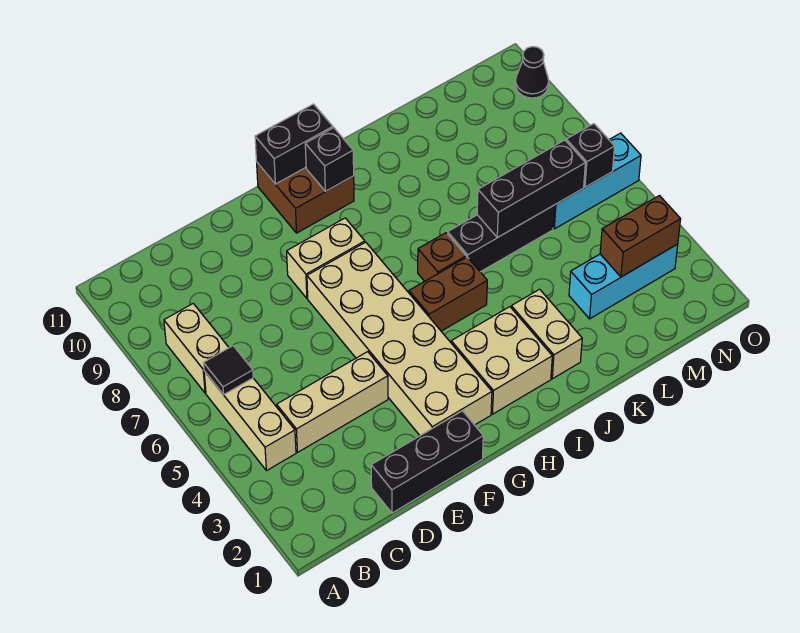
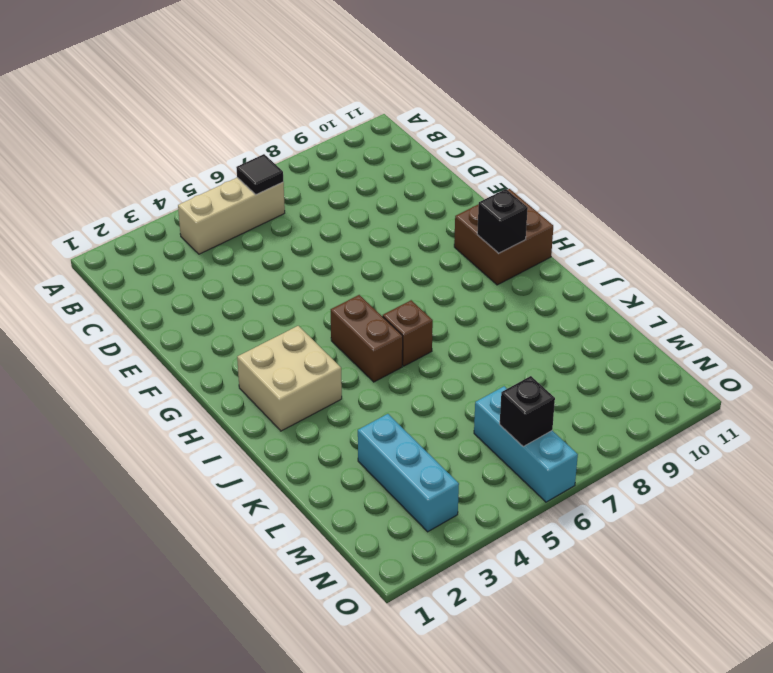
none -> tan brick B7:B8 level 1
none -> tan brick C4:E4 level 1
none -> black brick D1:F1 level 1

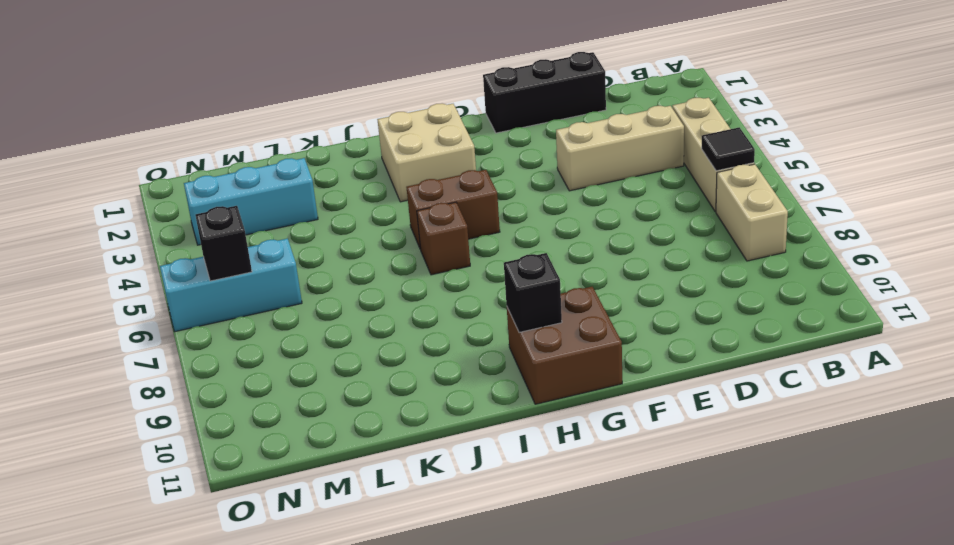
none -> tan brick F2:G7 level 1
none -> tan brick F8:G8 level 1
none -> tan brick J2:J3 level 1

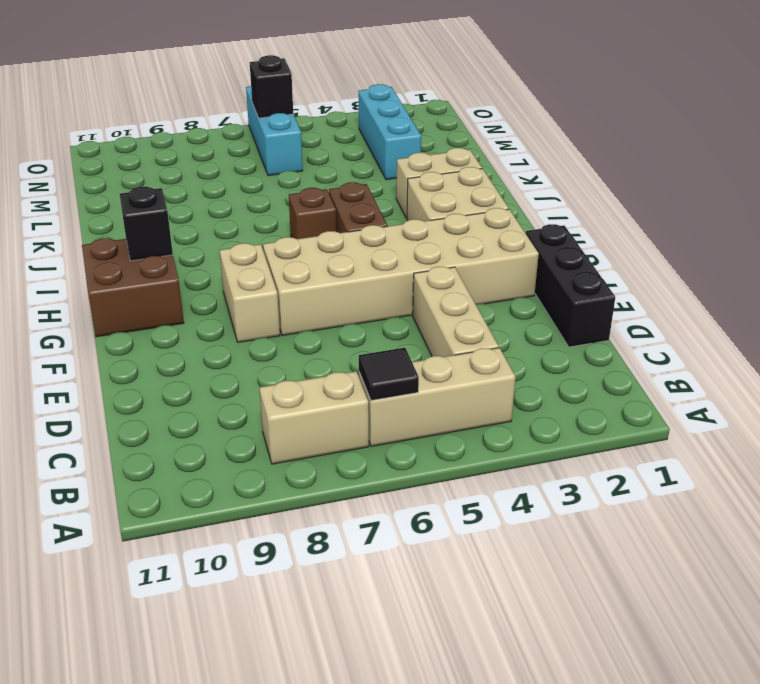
none -> black brick J6:L6 level 1
none -> black cone O10 level 1
none -> black brick G11:H11 level 2

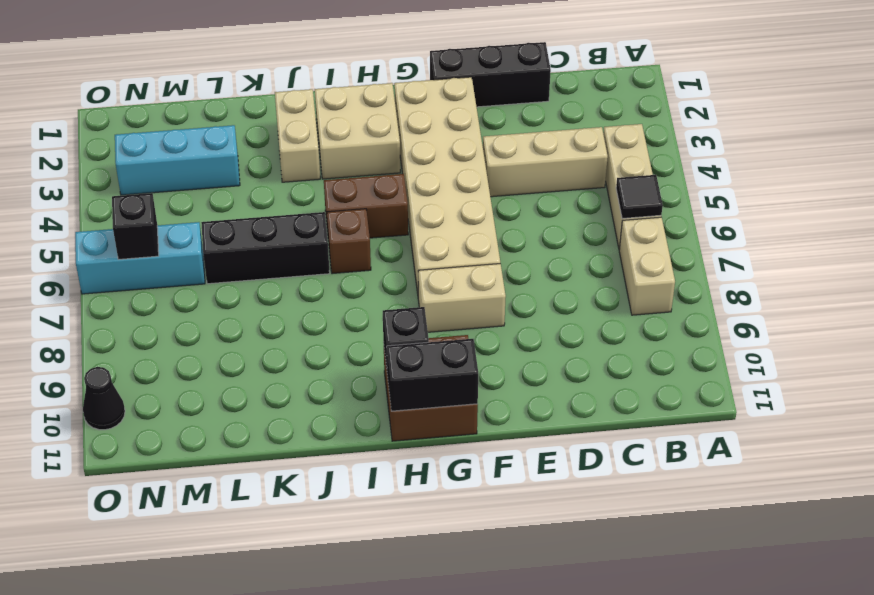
none -> black brick K6:M6 level 2
none -> brown brick M3:N3 level 2

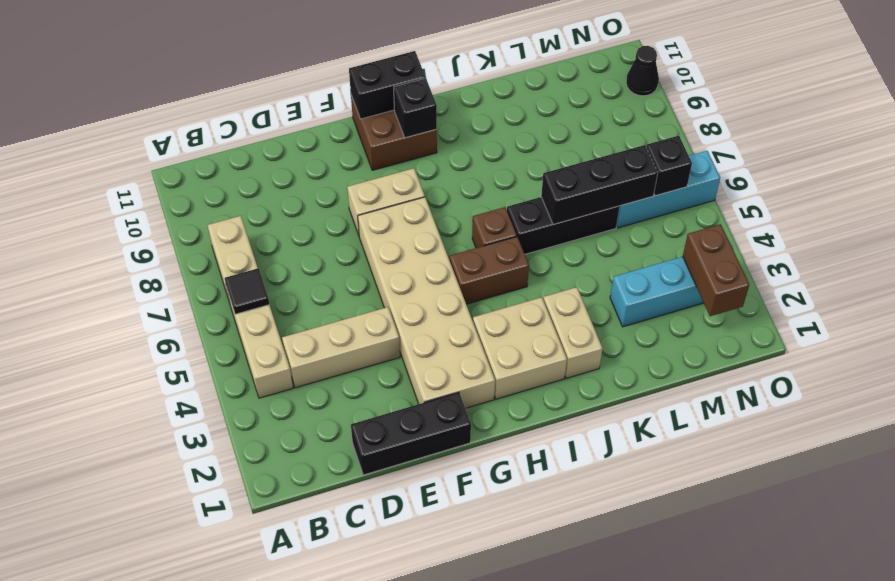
brown brick N2:N3 level 2 -> brown brick M3:N3 level 2

